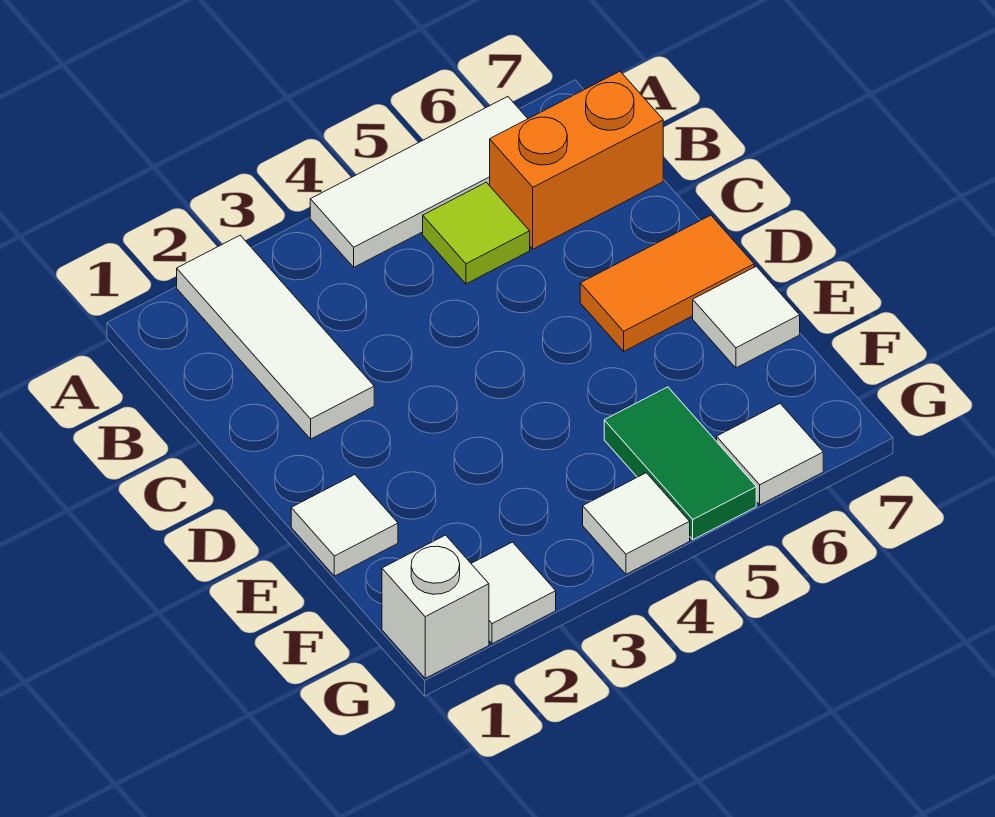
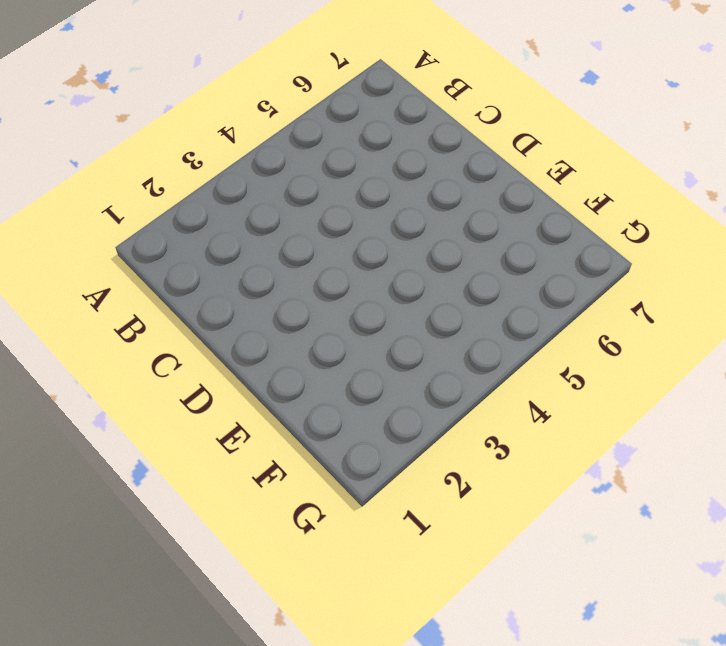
none -> white tile A2:C2 level 1
none -> white tile A4:A6 level 1
none -> lime tile B5 level 1

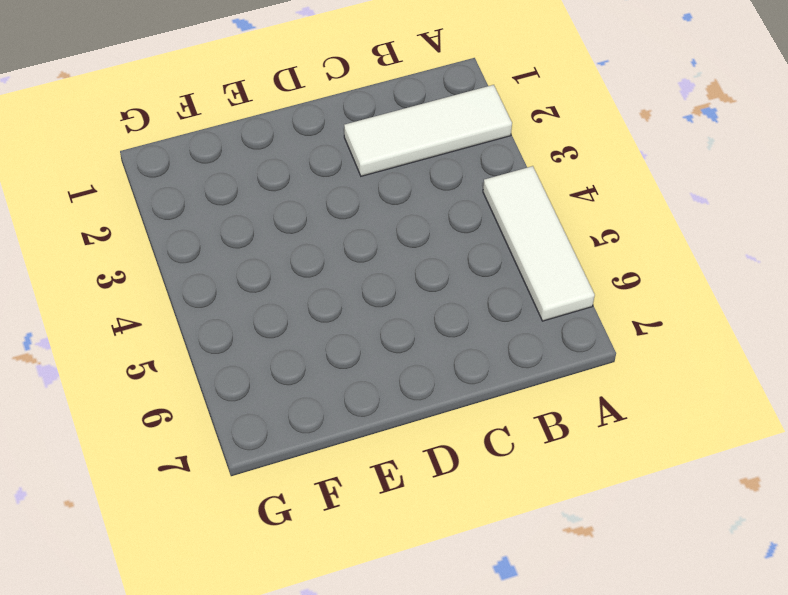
none -> lime tile B5 level 1
none -> orange brick B6:B7 level 1
none -> orange tile D6:D7 level 1

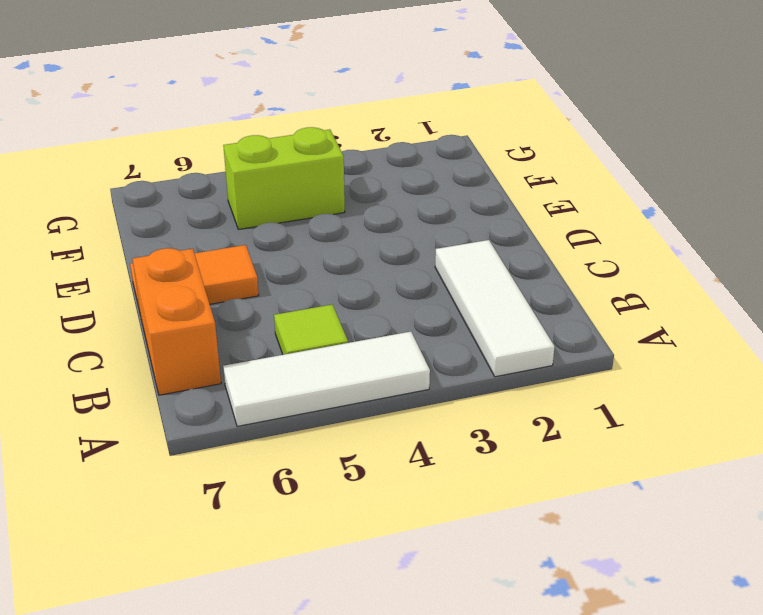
orange brick B7:C7 level 1 -> orange brick B6:B7 level 1
lime brick F4:F5 level 1 -> green tile F5:G5 level 1
none -> white tile E1 level 1
none -> white tile E7 level 1
none -> white brick G1 level 1

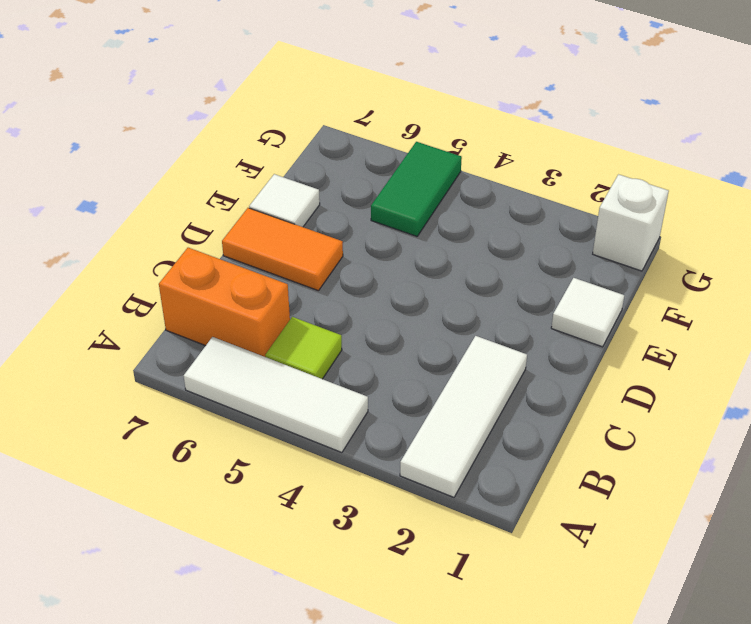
none -> white tile G2 level 1
none -> white tile G4 level 1
none -> white tile G6 level 1

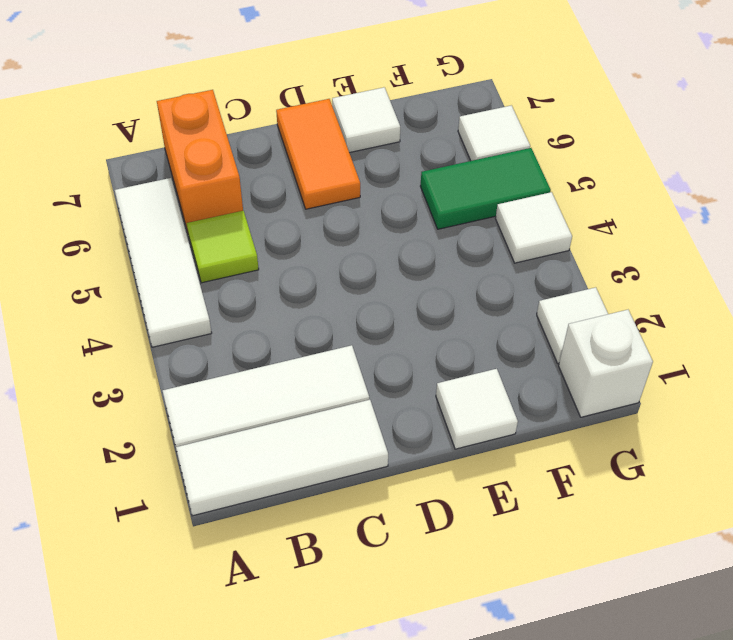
white tile A1:C1 level 1 -> none

